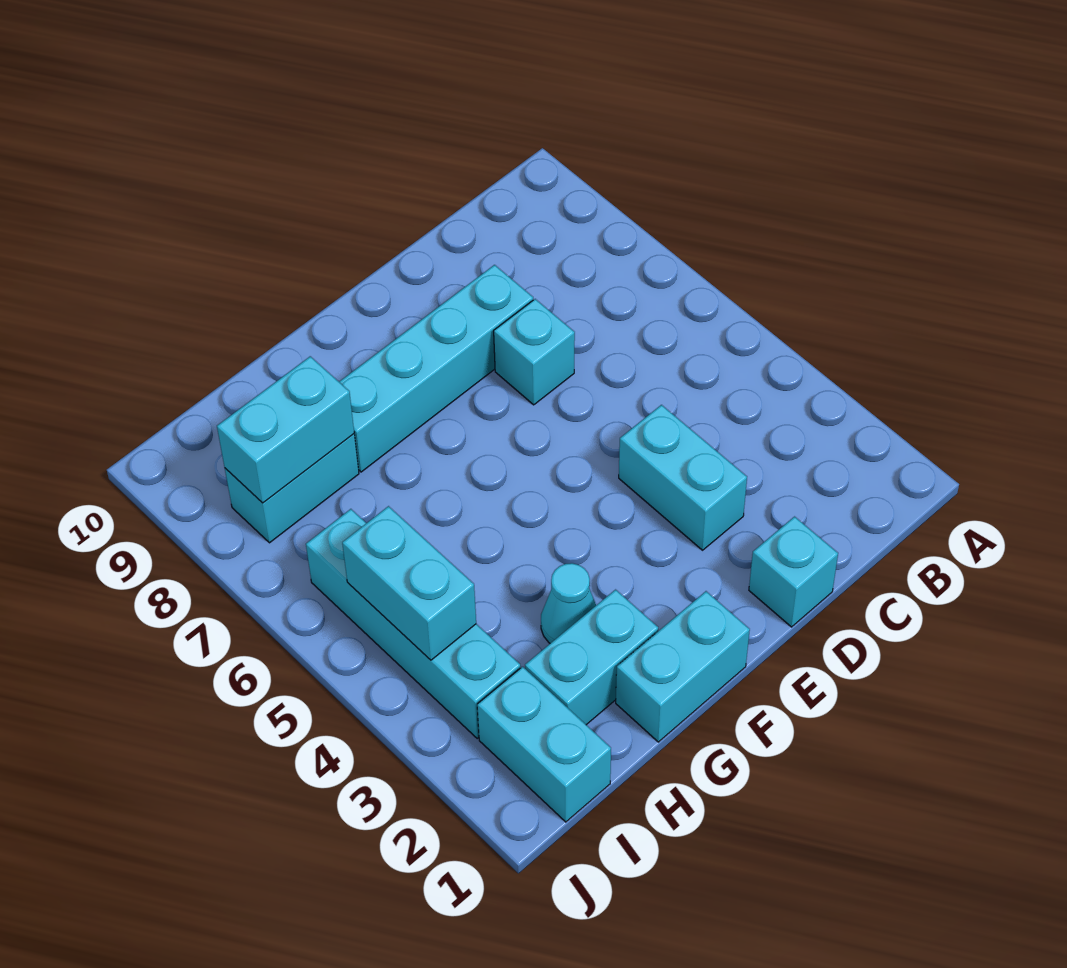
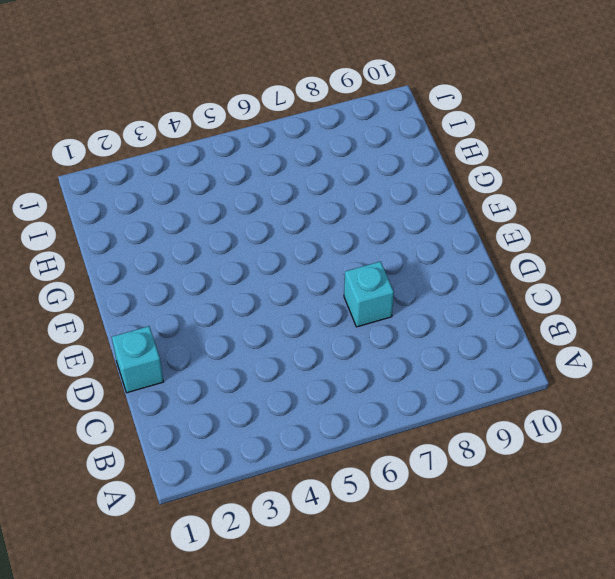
none -> cyan brick D3:D4 level 1
none -> cyan brick D8:G8 level 1
none -> cyan brick F1:G1 level 1

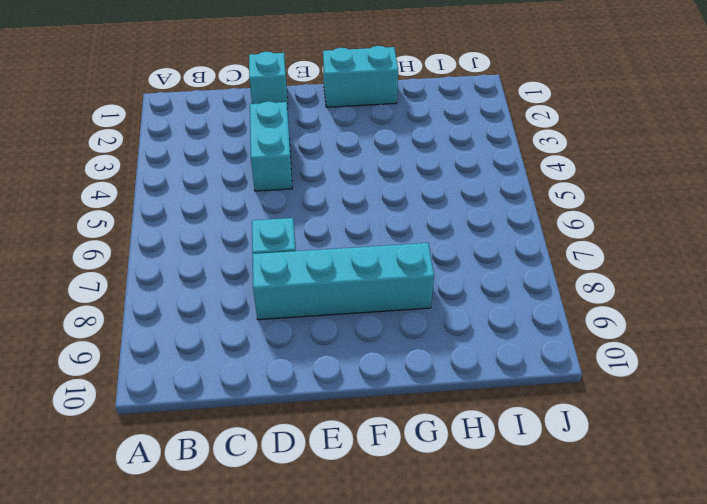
none -> cyan brick G2:H2 level 1
none -> cyan cone G3 level 1
none -> cyan brick H8:I8 level 1

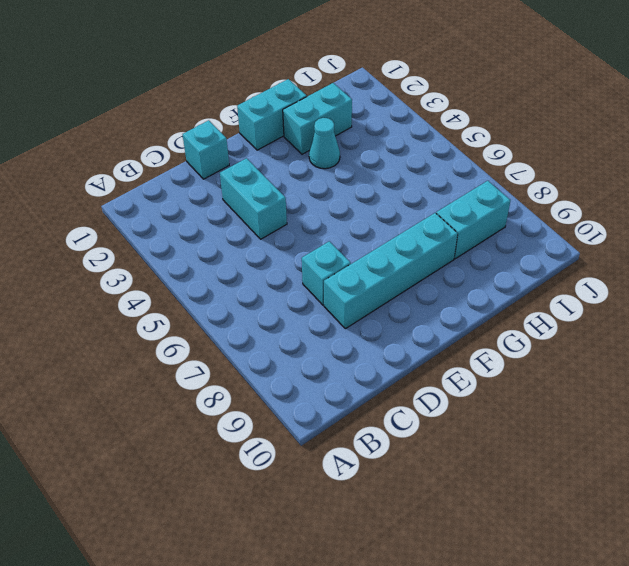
none -> cyan brick I1:I2 level 1
none -> cyan brick I3:I6 level 1
none -> cyan brick H8:I8 level 2

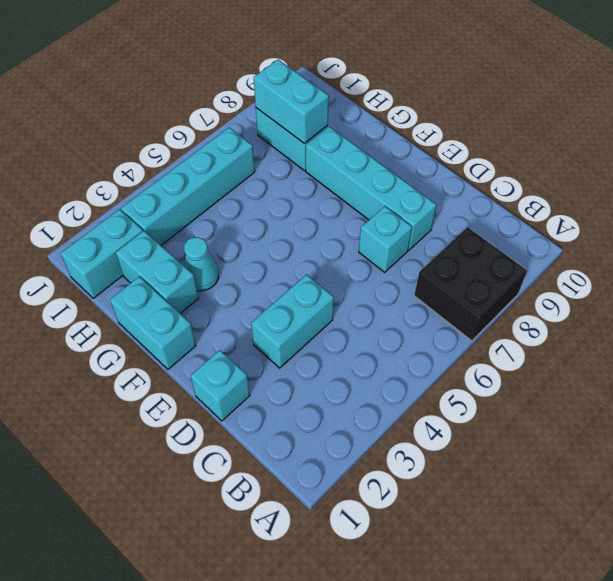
black brick A7:B8 level 1 -> none
none -> cyan brick I4:I5 level 2

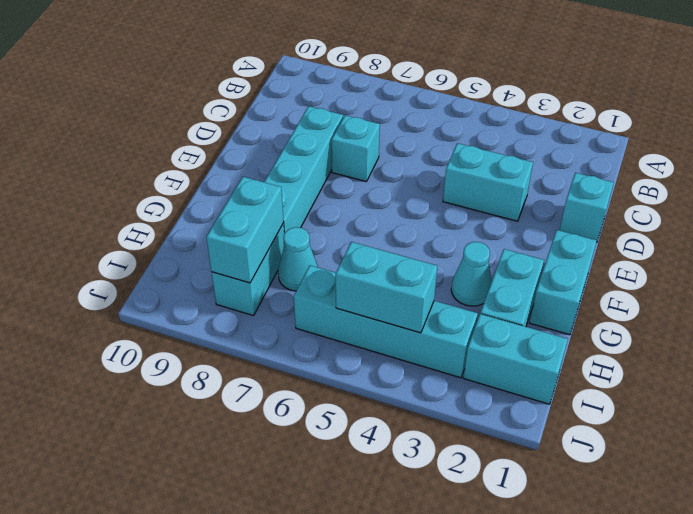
cyan cone H7 level 1 -> none

